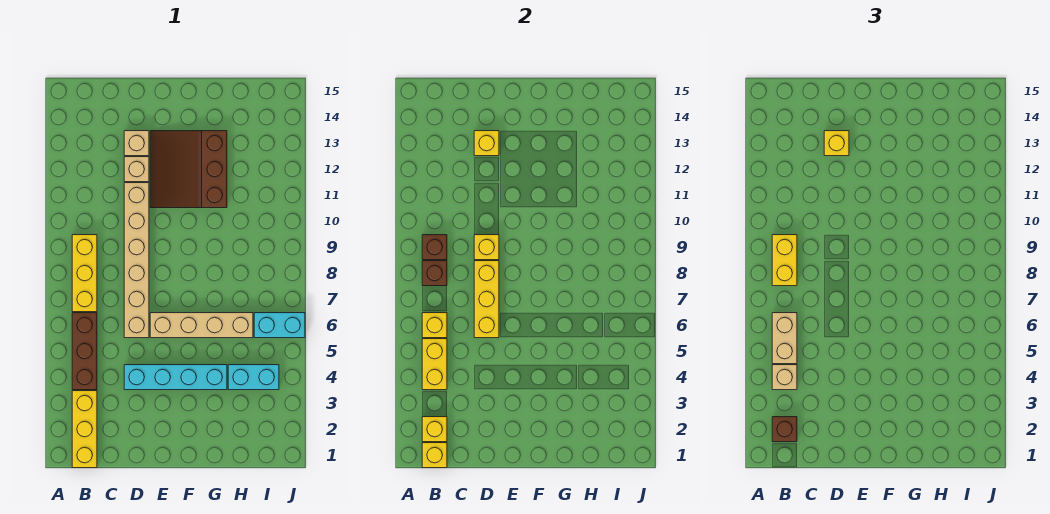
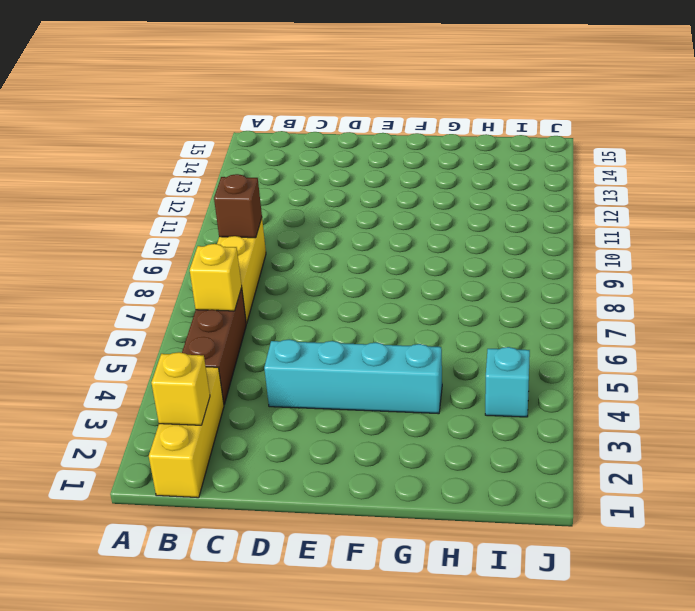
cyan brick I4 level 1 -> cyan brick H4:I4 level 1
none -> tan brick D6:D11 level 1
none -> tan brick D12 level 1
none -> tan brick D13 level 1

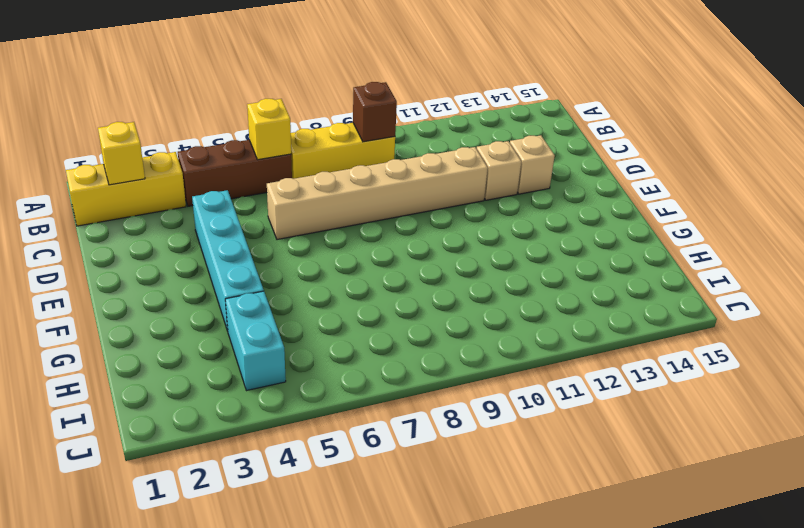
none -> tan brick E6:H6 level 1
none -> brown slope E11:G13 level 1 top G
none -> cyan brick I6:J6 level 1

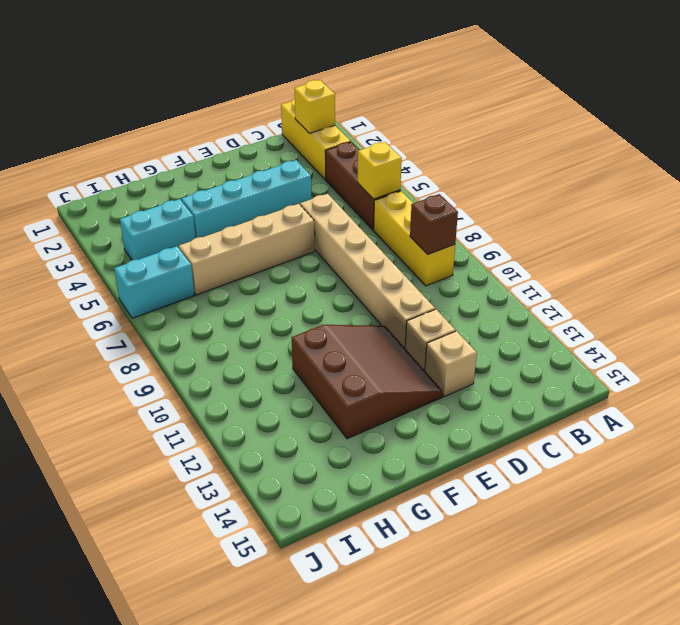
none -> yellow brick B1 level 2
none -> yellow brick B4:B5 level 2
none -> brown brick B8 level 2

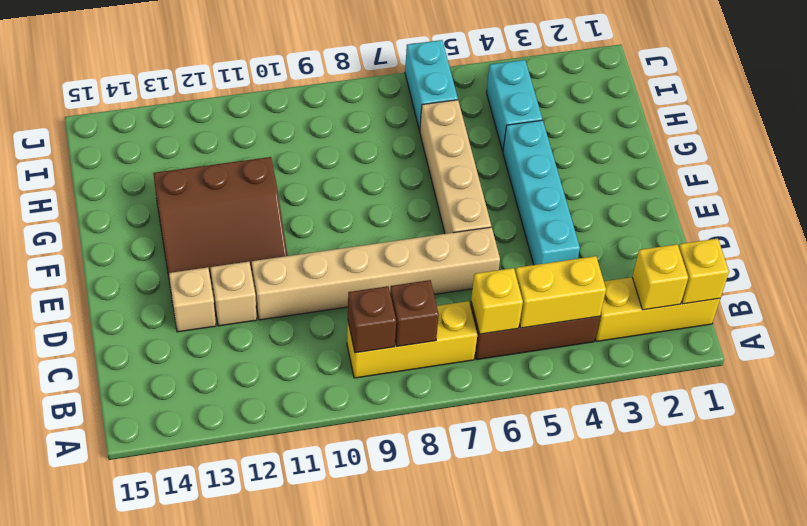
none -> yellow brick D6:D8 level 2
none -> yellow brick D9 level 2
none -> yellow brick D13 level 2

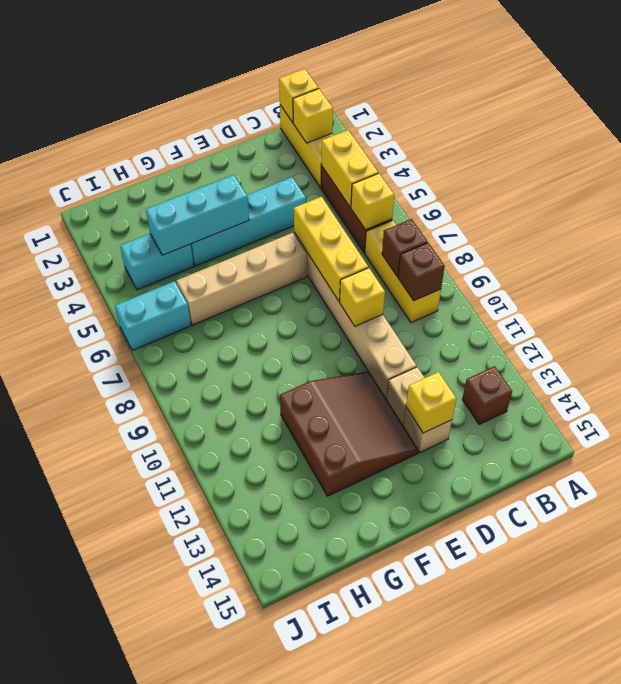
brown brick B13 level 1 -> brown brick B2 level 3
cyan brick F4:H4 level 2 -> none
none -> tan brick B4 level 3
none -> tan brick B5:B6 level 3
none -> yellow brick B8:B9 level 3

